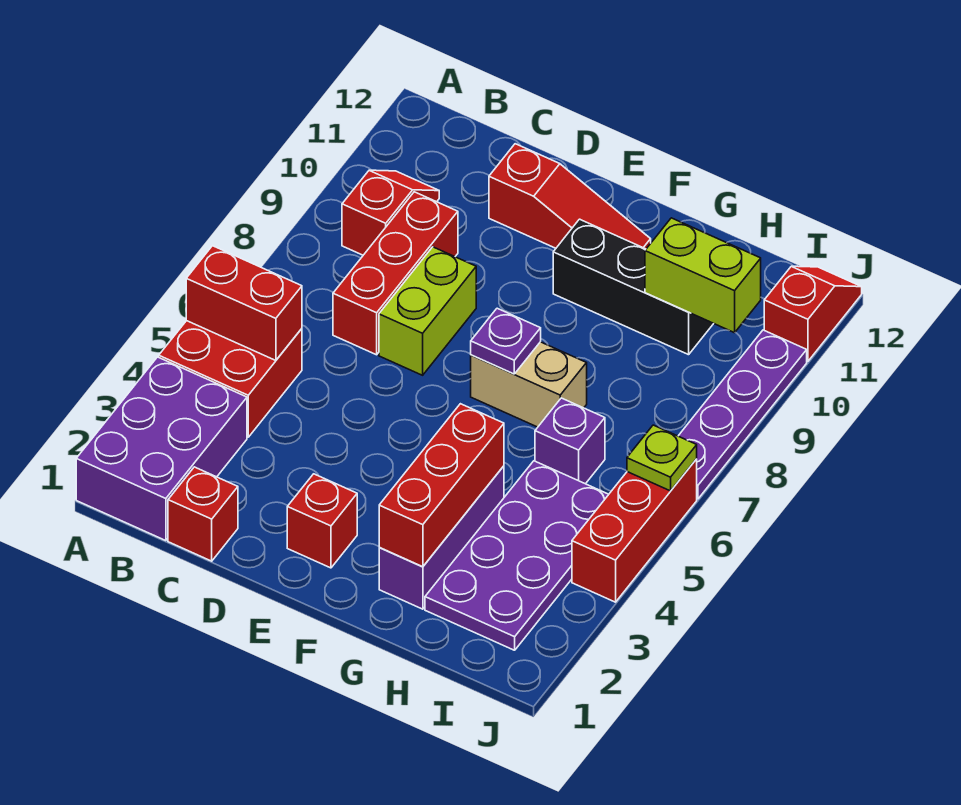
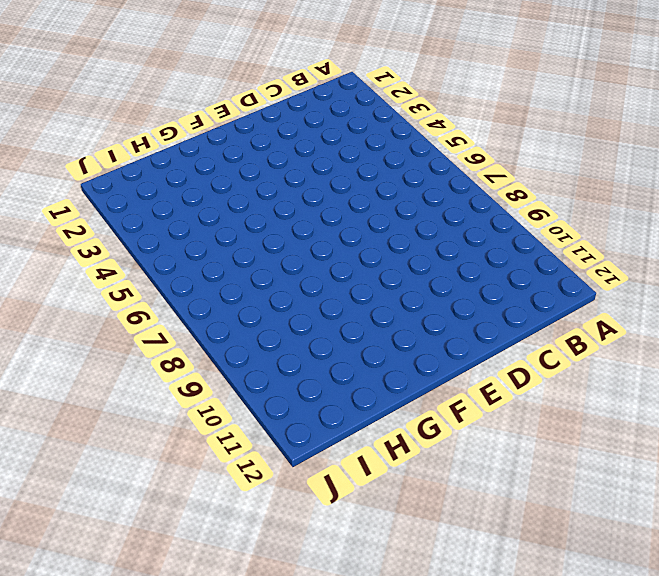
none -> purple brick A1:B3 level 1
none -> red brick A4:B5 level 1
none -> red slope B9:B10 level 1 top 9

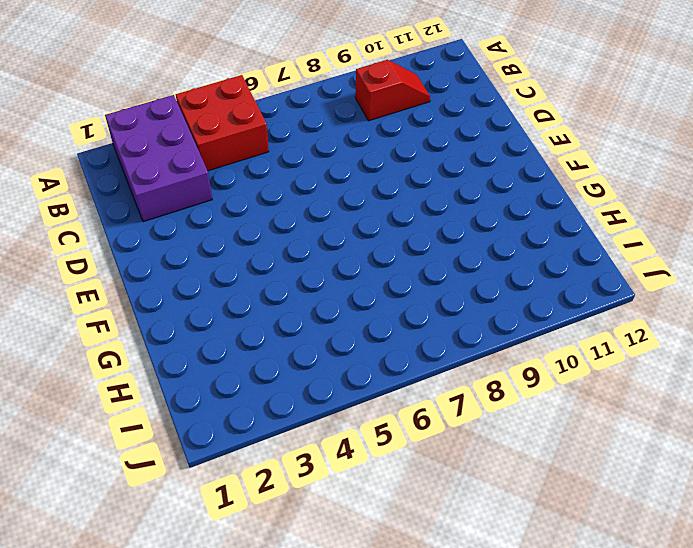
purple brick A2:C3 level 1 -> purple brick A1:B3 level 1
none -> red brick C1 level 1
none -> red brick C7:C9 level 1
none -> lime brick D7:D8 level 1

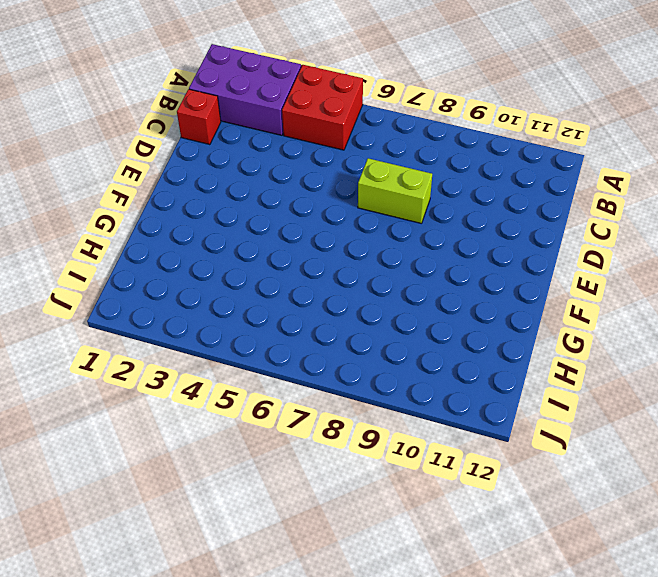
none -> red slope B9:B10 level 1 top 9
none -> red brick C7:C9 level 1
none -> red slope D11:F11 level 1 top D

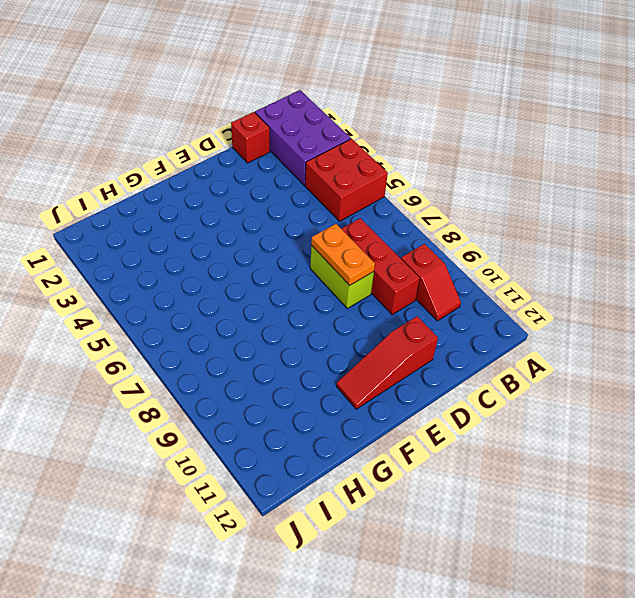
orange plate D7:D8 level 2 -> none
none -> red brick E2 level 1
none -> tan brick F7:G7 level 1
none -> black brick F10:H10 level 1

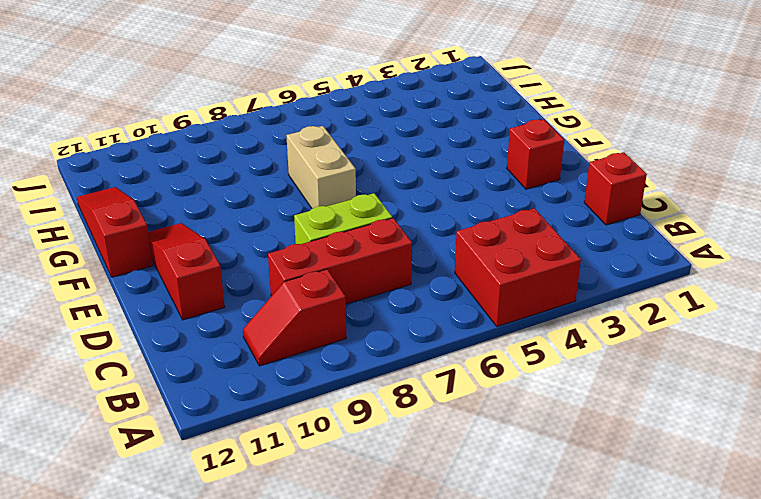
red slope F12:H12 level 1 top F -> none
none -> purple brick A1:B3 level 1
none -> black brick F10:H10 level 1
none -> purple brick G2:G4 level 1

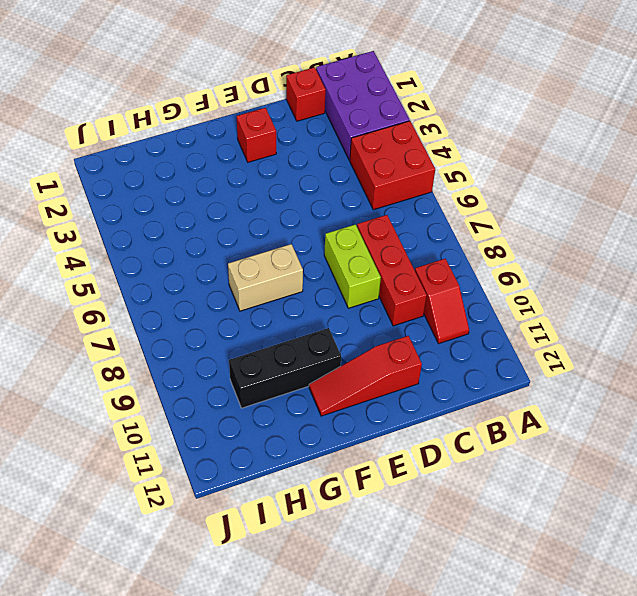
none -> purple brick G2:G4 level 1
none -> purple plate H2:I5 level 1
none -> purple brick H6 level 1

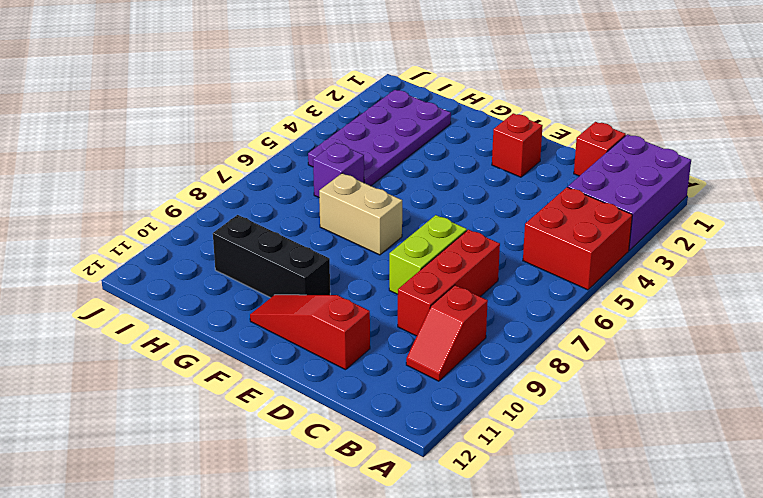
none -> purple brick G2:G4 level 1
none -> red brick J4:J6 level 1
none -> purple plate J7:J10 level 1

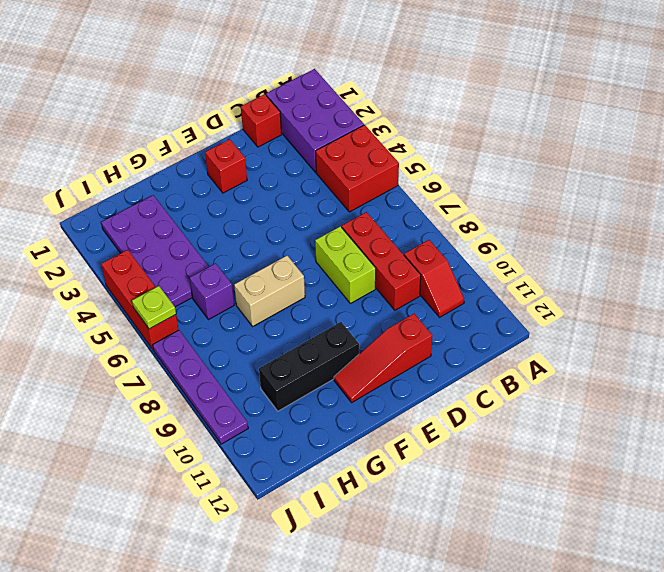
none -> purple brick G2:G4 level 1
none -> red slope J11:J12 level 1 top 11
none -> red brick A5:B5 level 2

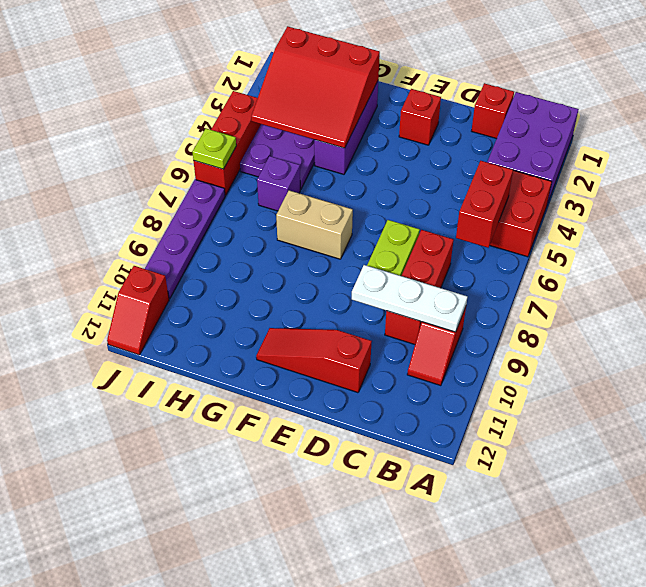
red brick B5:B6 level 2 -> red brick A5:B5 level 2
white plate B9:D9 level 2 -> none
red slope G2:I4 level 2 top 2 -> red brick G2:G4 level 2
none -> black brick F10:H10 level 1
none -> purple plate F7 level 2
none -> lime brick H10:I10 level 2

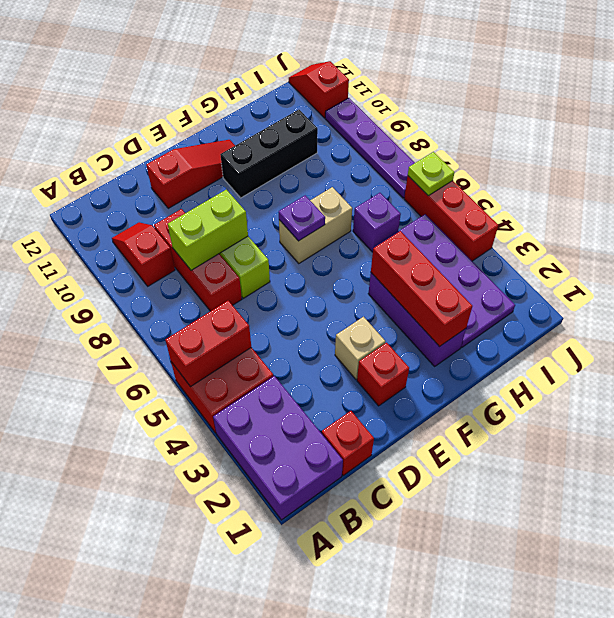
lime brick C8:D8 level 2 -> lime brick H10:I10 level 2
tan brick E3 level 1 -> none

